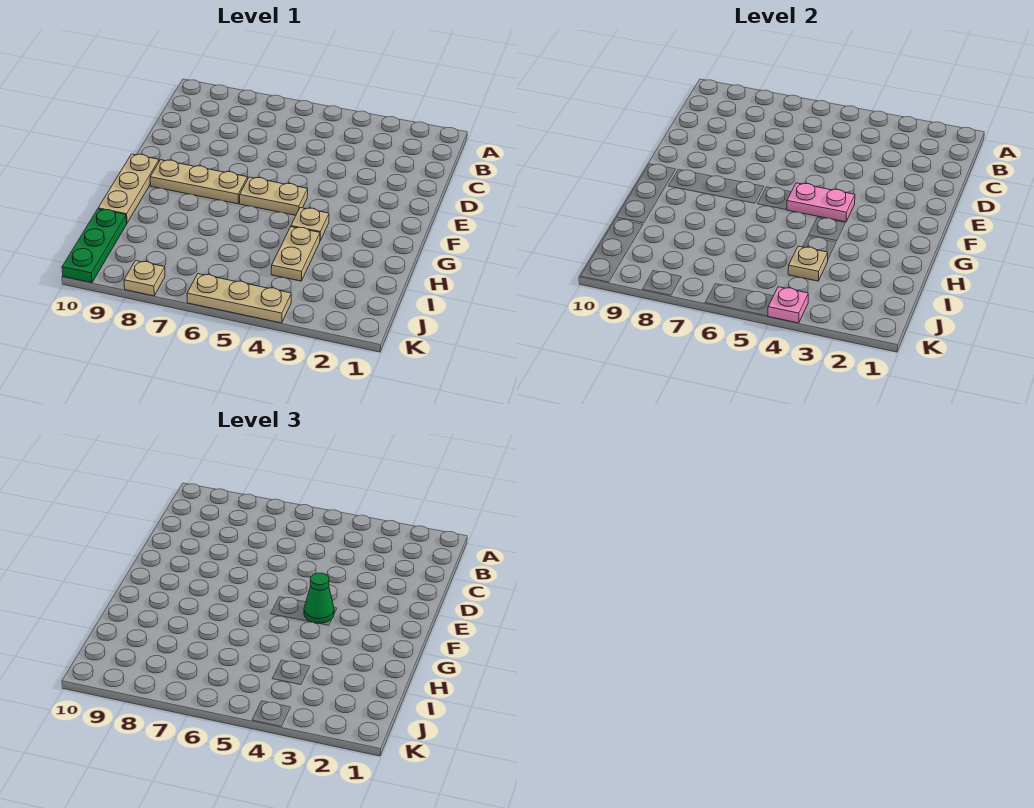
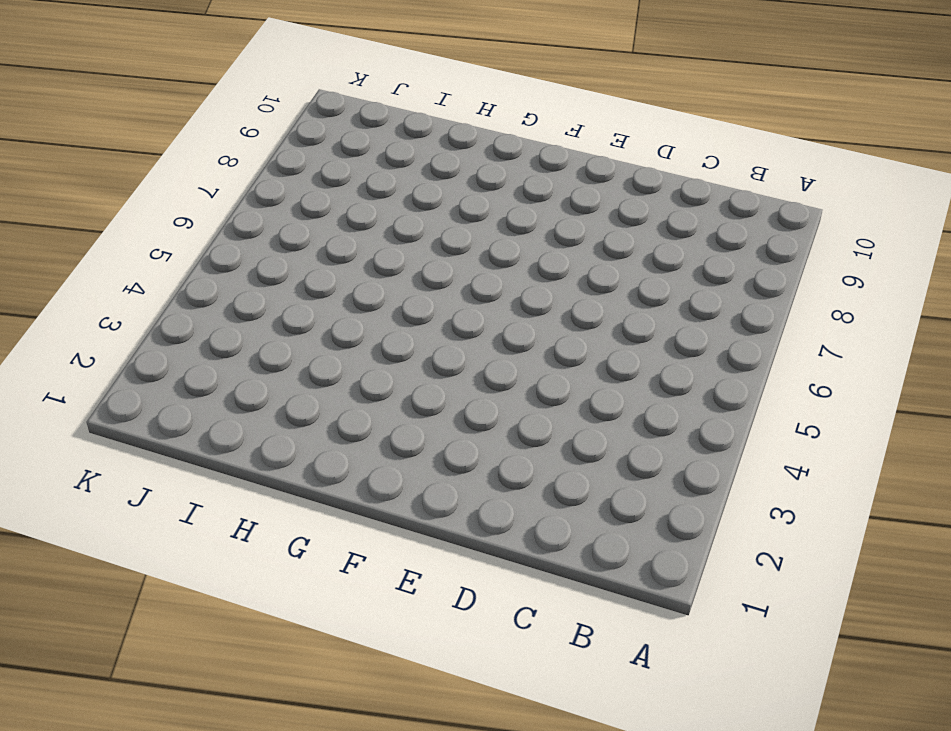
none -> tan plate F5:F6 level 1
none -> tan plate F7:F9 level 1
none -> tan plate F10:H10 level 1

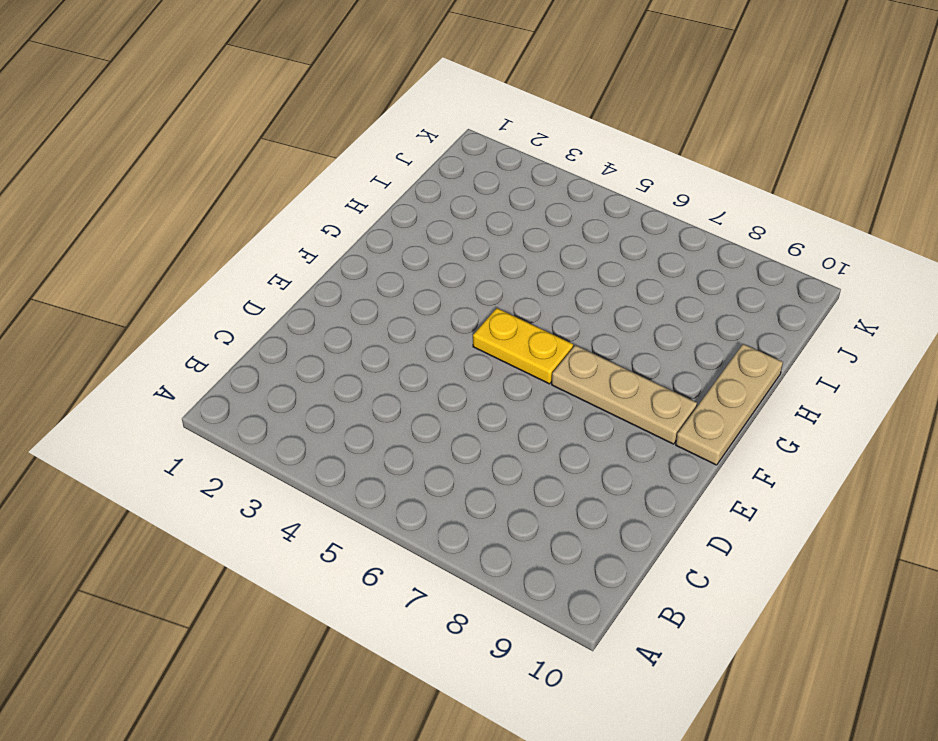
yellow plate F5:F6 level 1 -> tan plate F5:F6 level 1
none -> tan plate G4 level 1
none -> tan plate H4:I4 level 1
none -> green plate I10:K10 level 1

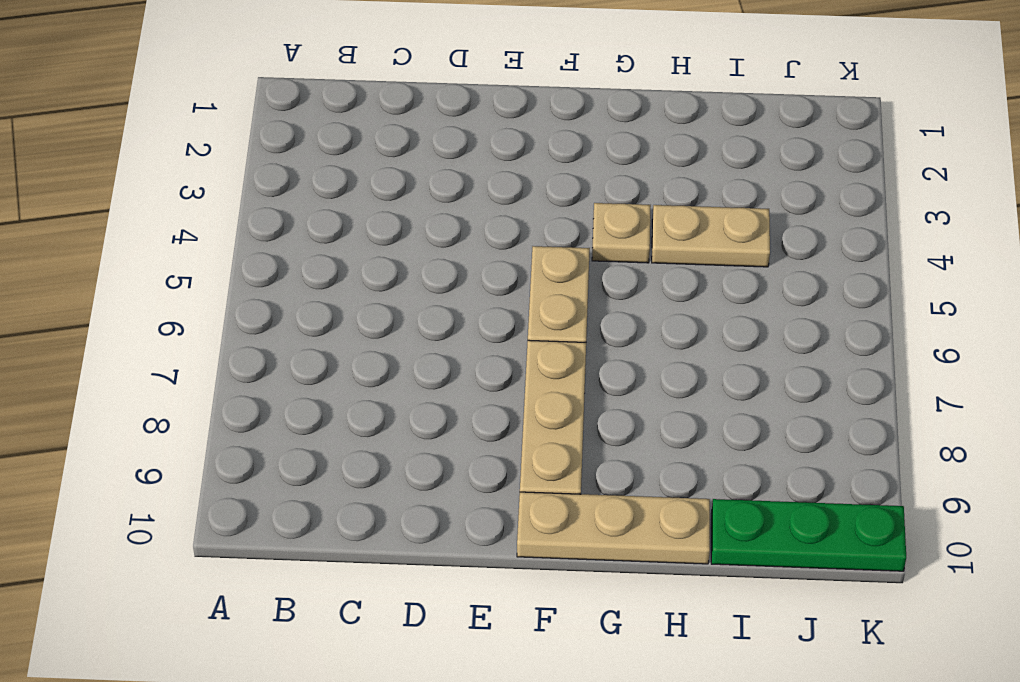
none -> tan plate K4:K6 level 1
none -> tan plate K8 level 1
none -> pink plate F4:F5 level 2

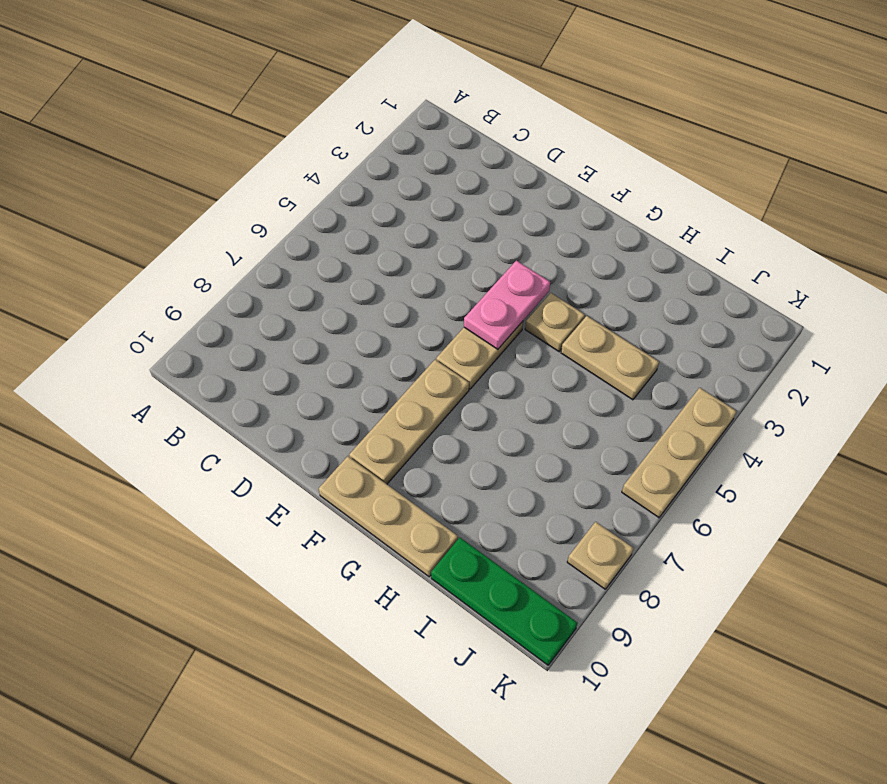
none -> tan plate I4 level 2
none -> pink plate K4 level 2
none -> green cone F4 level 3

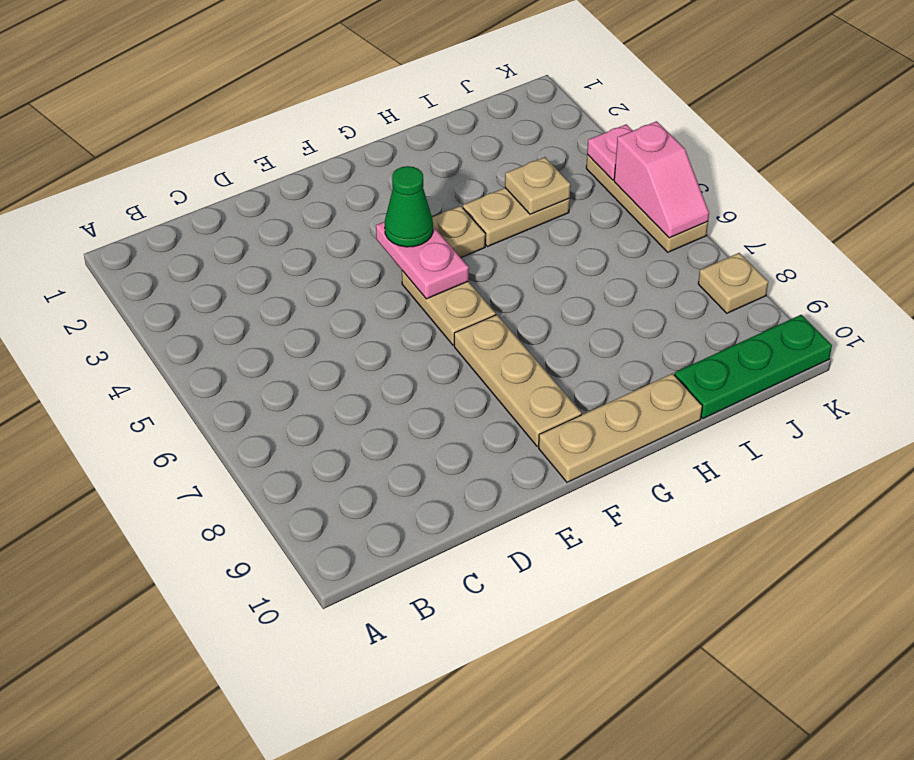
pink slope K5:K6 level 2 top 5 -> none

